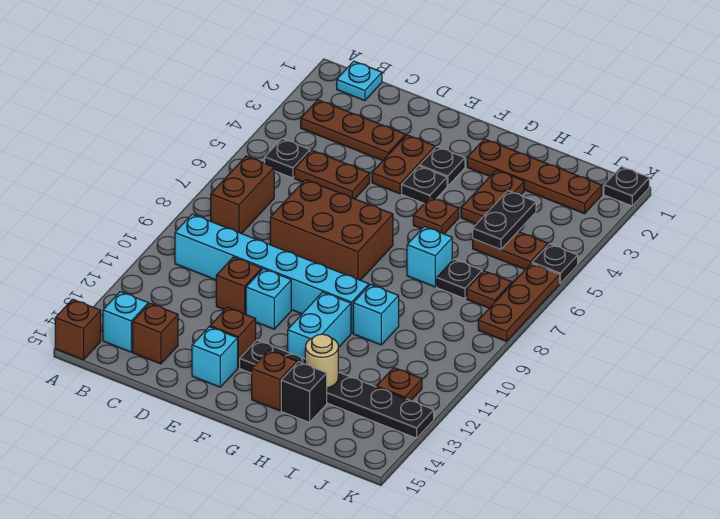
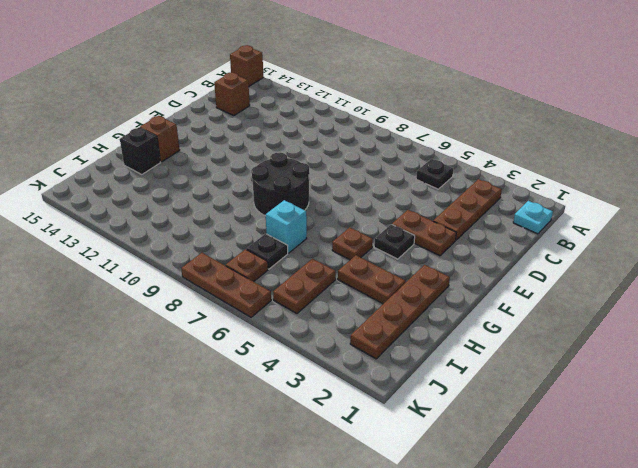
black round brick F8:G9 level 1 -> brown brick D7:F8 level 1
none -> brown brick B7:B8 level 1
none -> cyan brick B10:G10 level 1
none -> cyan brick B14 level 1
none -> brown plate C5:D5 level 1

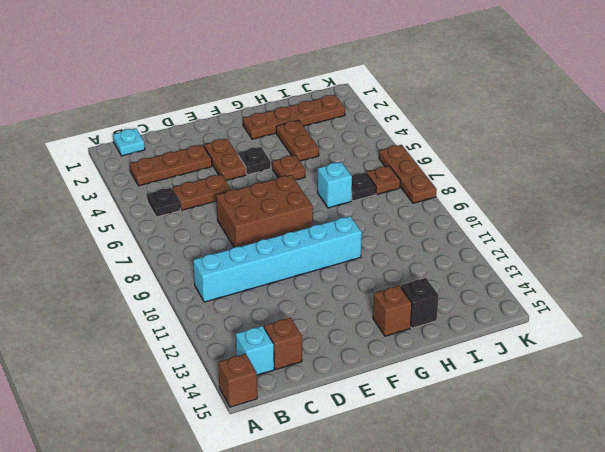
none -> brown brick B7:B8 level 1
none -> brown brick D11 level 1
none -> cyan brick E11 level 1
none -> brown brick E13 level 1

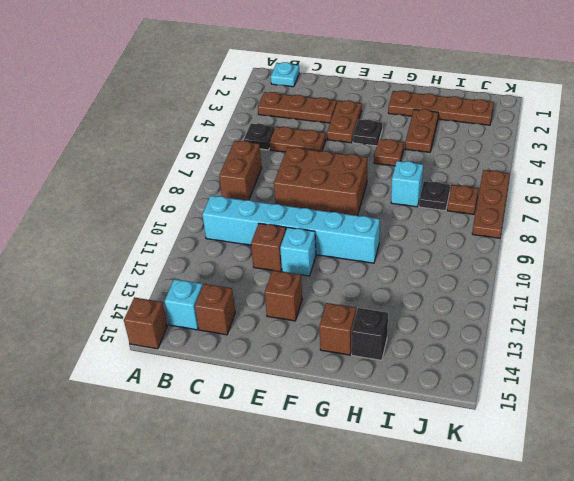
none -> cyan brick E14 level 1
none -> black plate F3 level 1
none -> black plate F13:K13 level 1
none -> cyan brick G11:G12 level 1

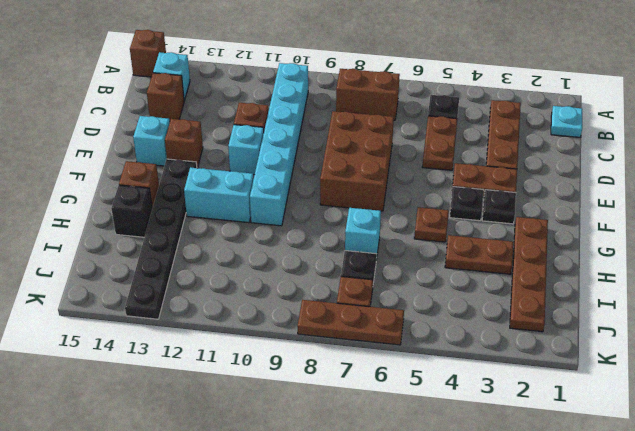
none -> cyan brick H10 level 1
none -> brown plate I5:J5 level 1
none -> brown plate J12 level 1
none -> black plate K1 level 1

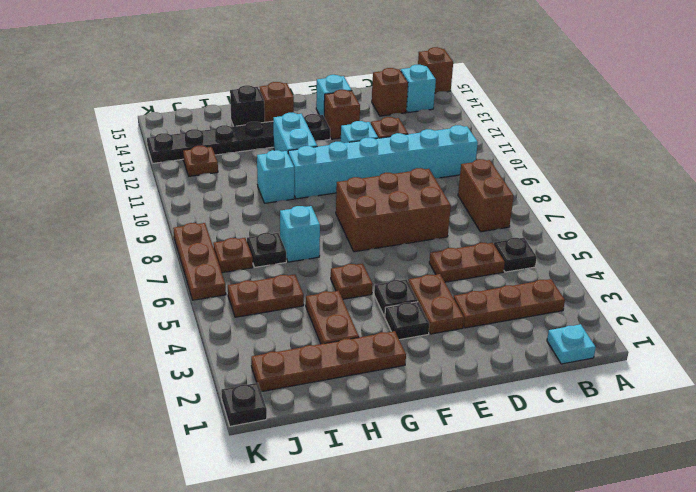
none -> black plate K5 level 1
none -> tan round brick H13 level 2
none -> black plate I4:I5 level 2

